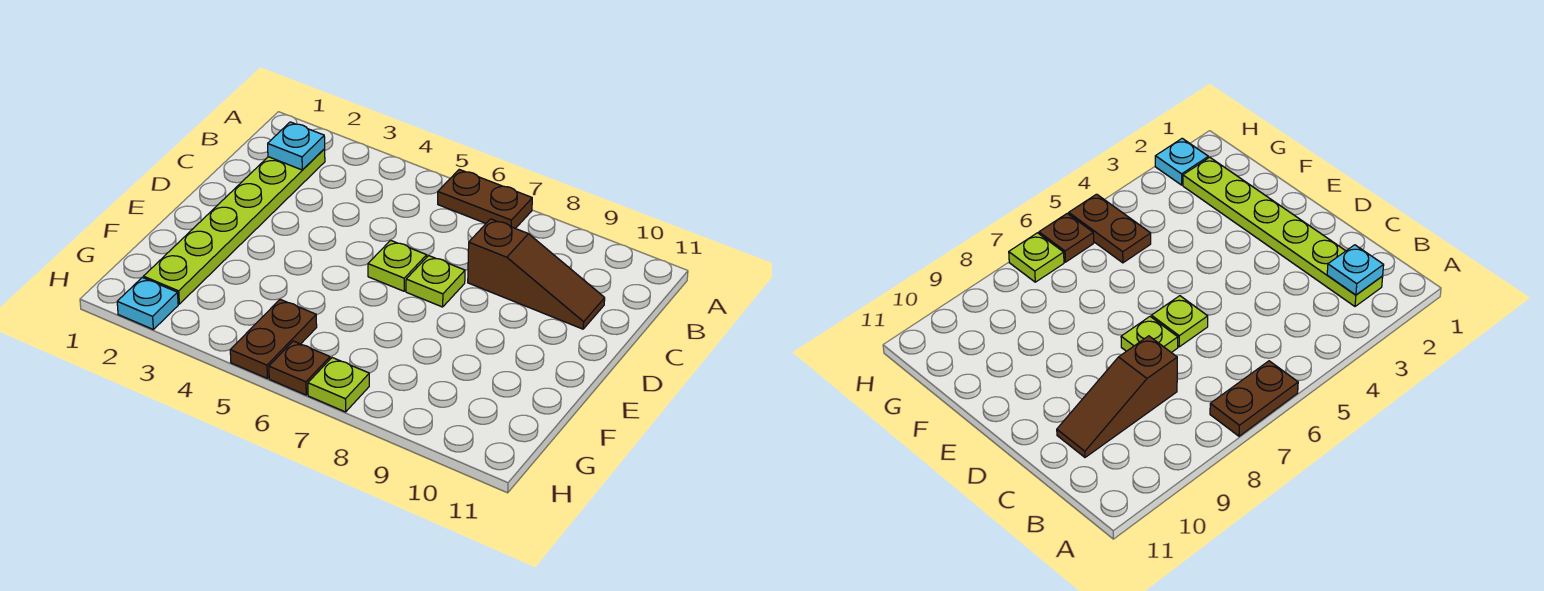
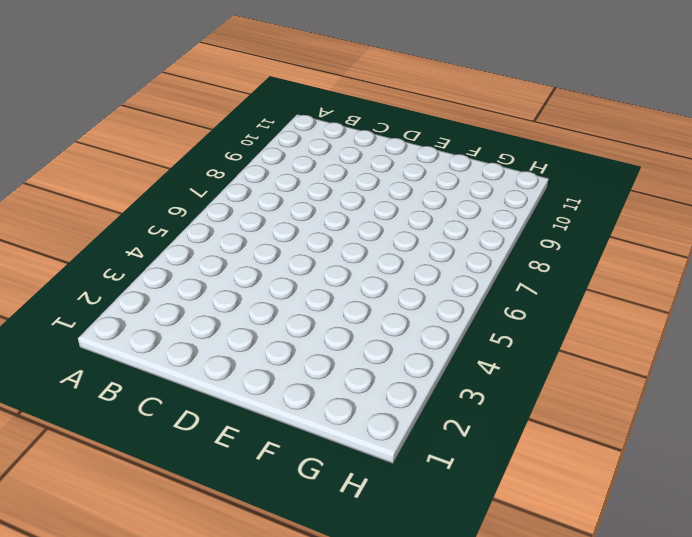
none -> brown plate A6:A7 level 1
none -> lime plate B2:G2 level 1

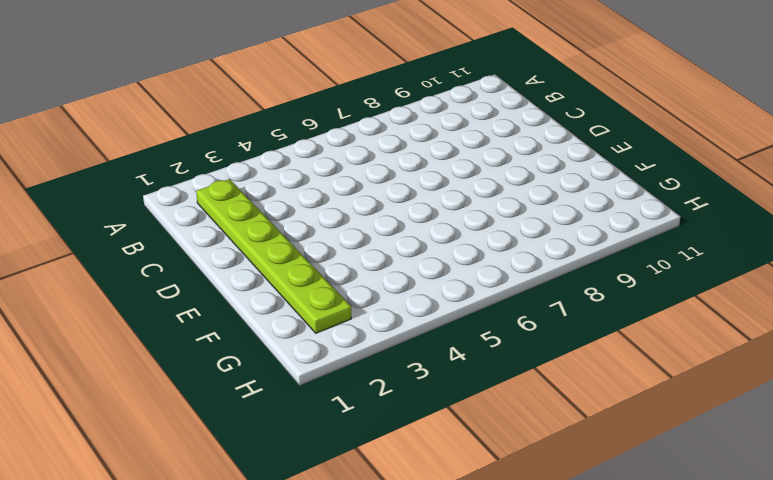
none -> brown plate A6:A7 level 1
none -> brown slope C8:C10 level 1 top 8

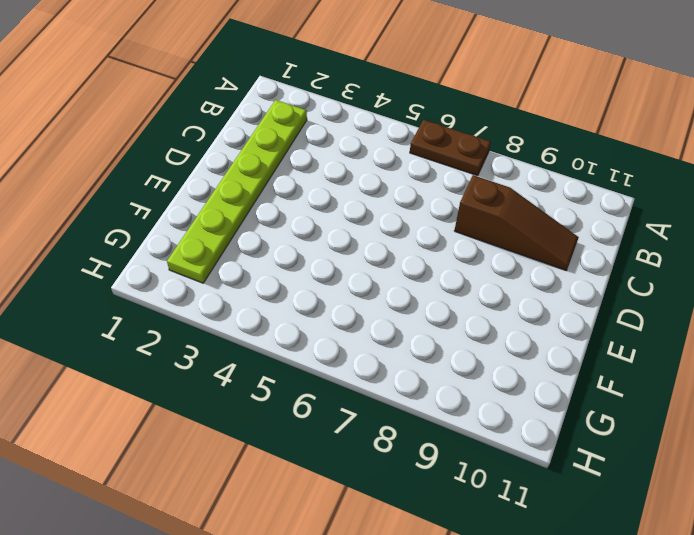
none -> lime plate D6 level 1
none -> lime plate D7 level 1

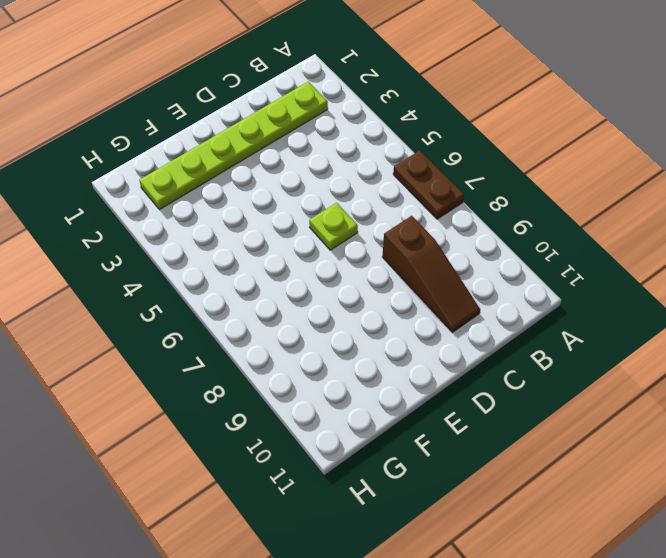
none -> lime plate D7 level 1
none -> brown plate G5:H5 level 1

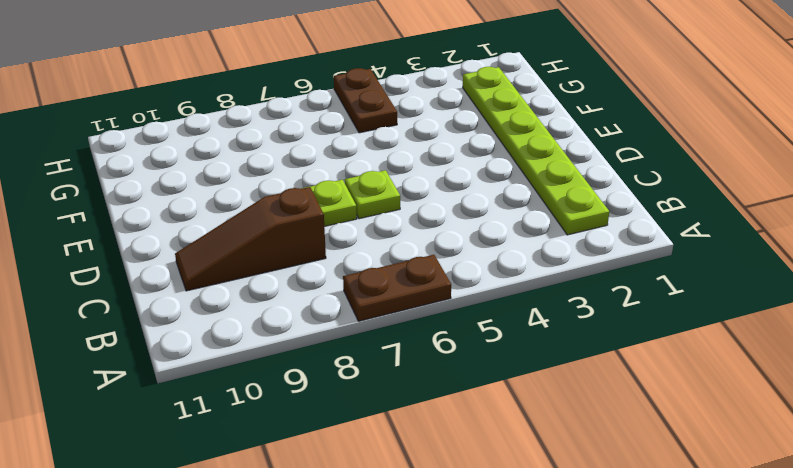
none -> cyan plate H2 level 1
none -> brown plate H6 level 1

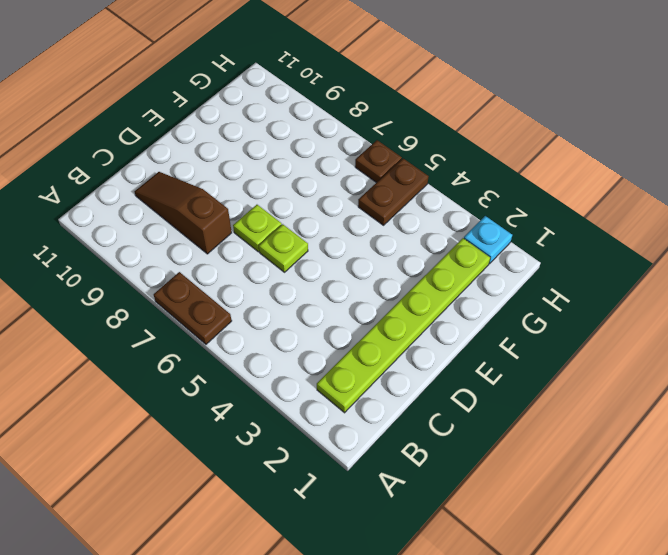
none -> lime plate H7 level 1
none -> cyan plate B2 level 2

